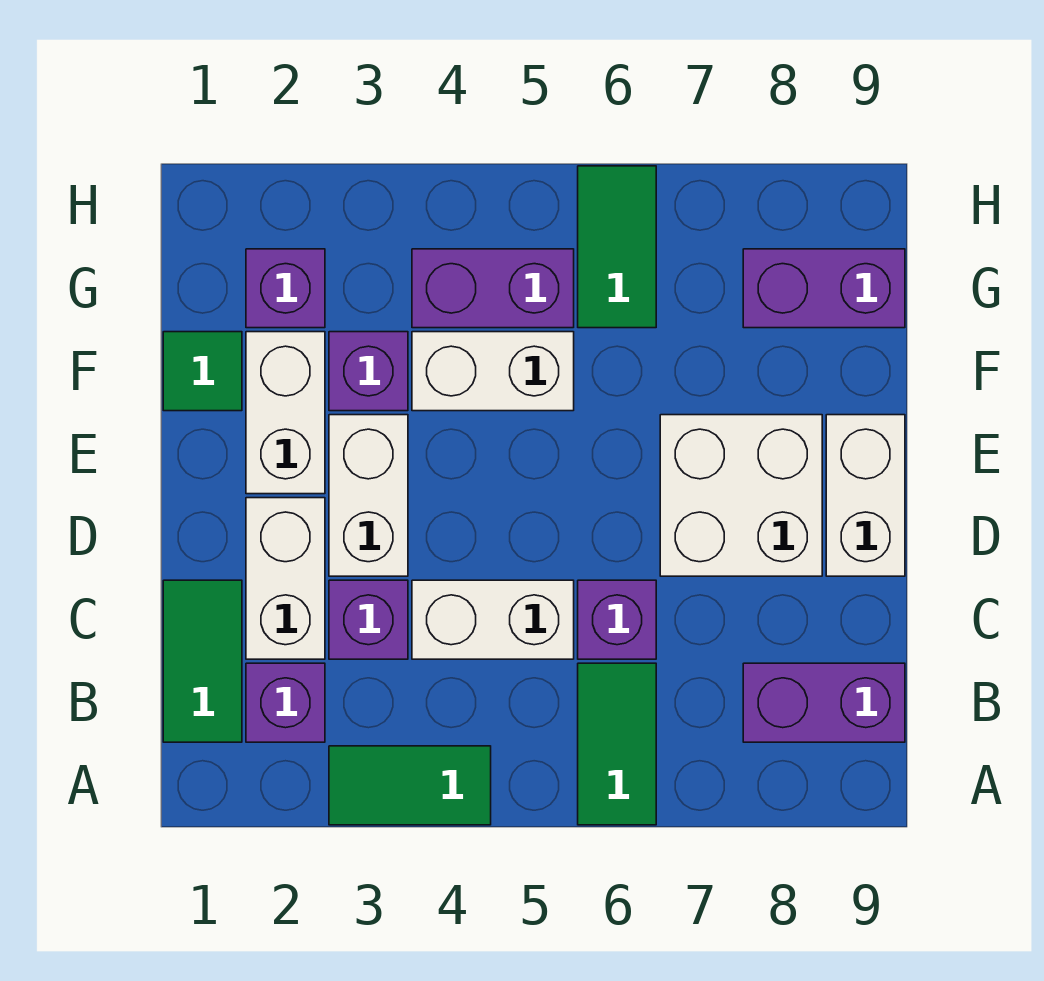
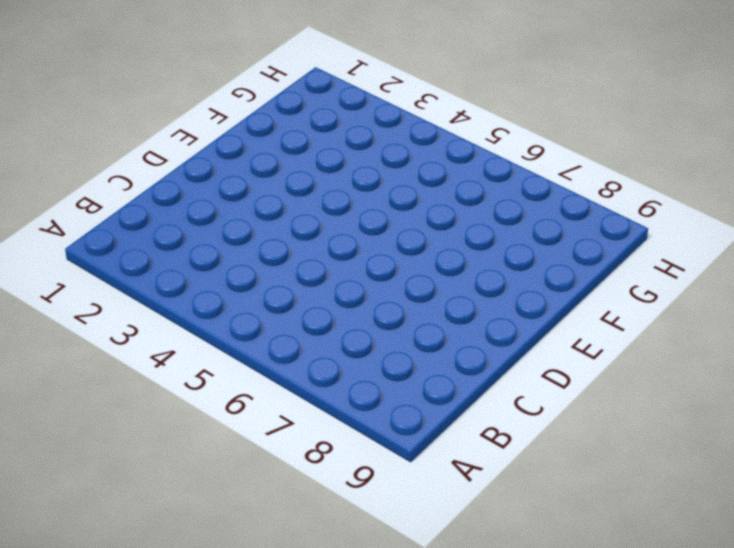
none -> green tile A3:A4 level 1
none -> green tile A6:B6 level 1
none -> green tile B1:C1 level 1

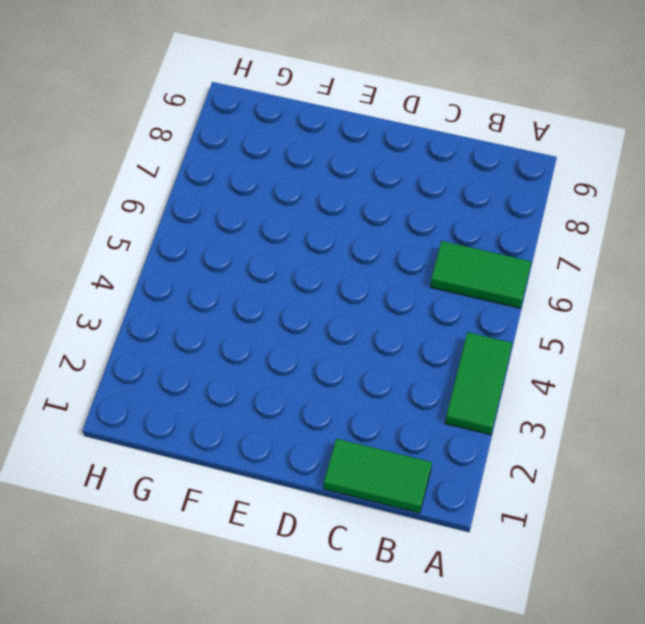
none -> purple brick B2 level 1
none -> purple brick B8:B9 level 1
none -> white brick C2:D2 level 1

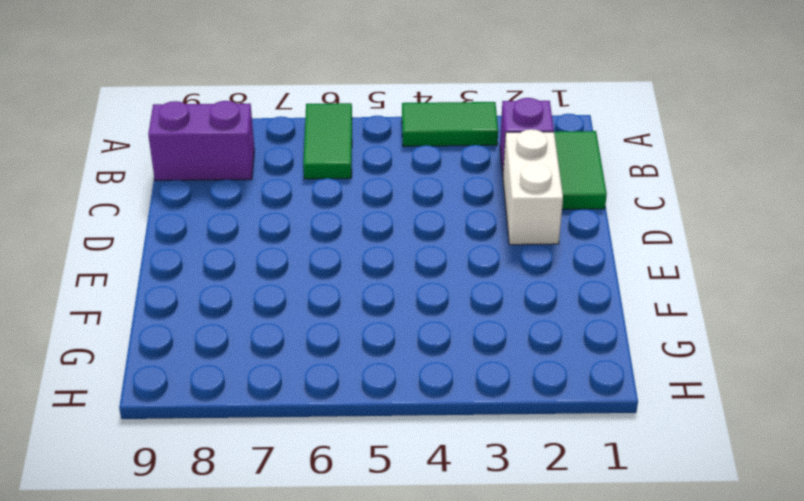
none -> purple brick C3 level 1
none -> white brick C4:C5 level 1
none -> purple brick C6 level 1

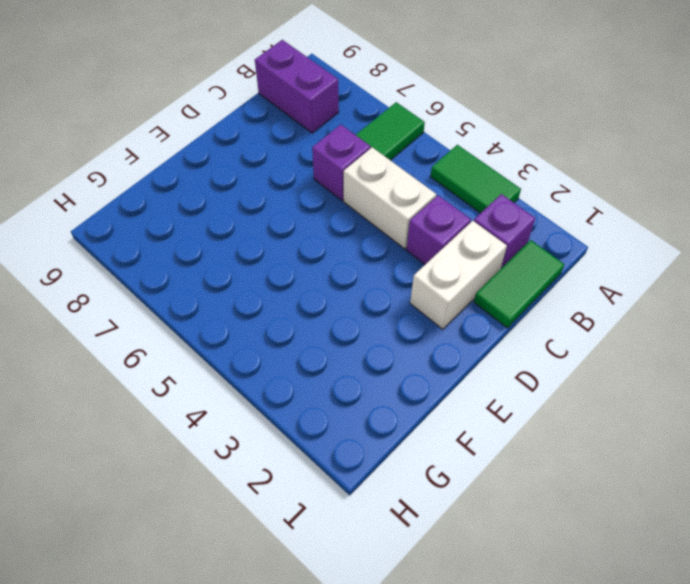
none -> white brick D3:E3 level 1
none -> white brick D7:E8 level 1
none -> white brick D9:E9 level 1

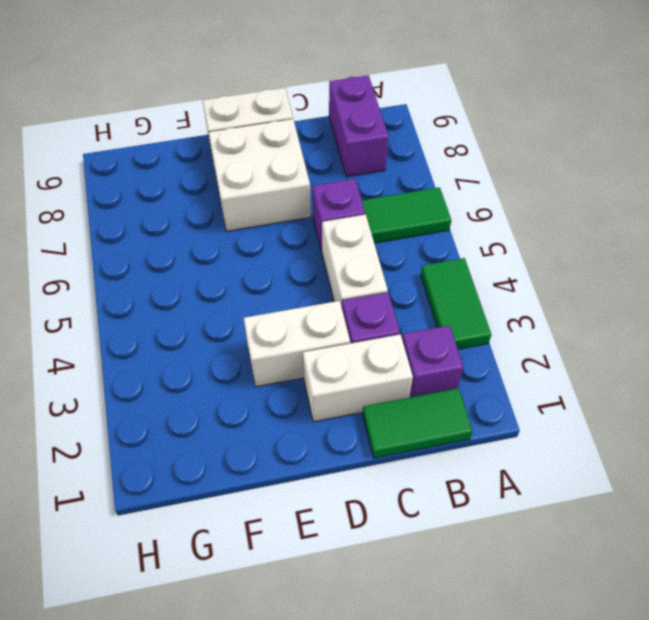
none -> white brick E2:F2 level 1
none -> green tile F1 level 1
none -> purple brick F3 level 1

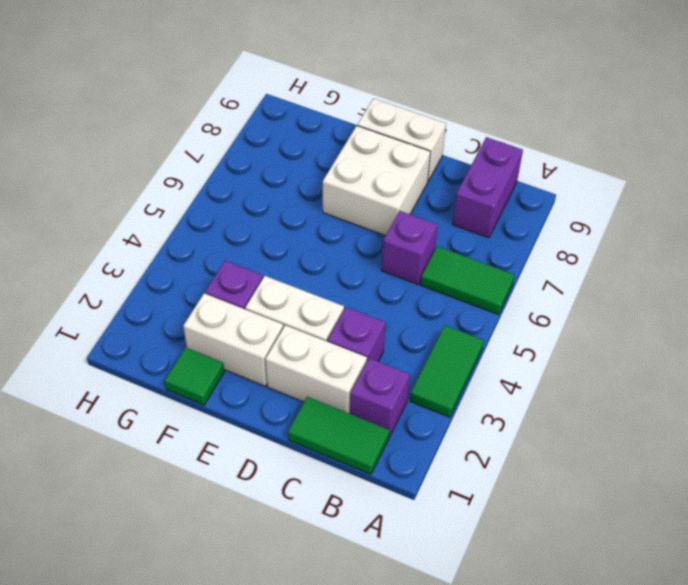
none -> white brick C4:C5 level 1
none -> white brick F4:F5 level 1
none -> purple brick G2 level 1

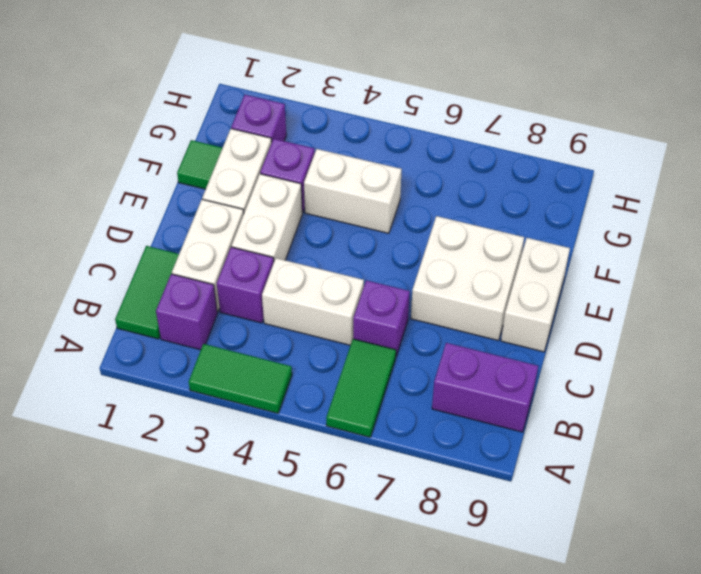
none -> purple brick G4:G5 level 1
none -> green tile G6:H6 level 1
none -> purple brick G8:G9 level 1

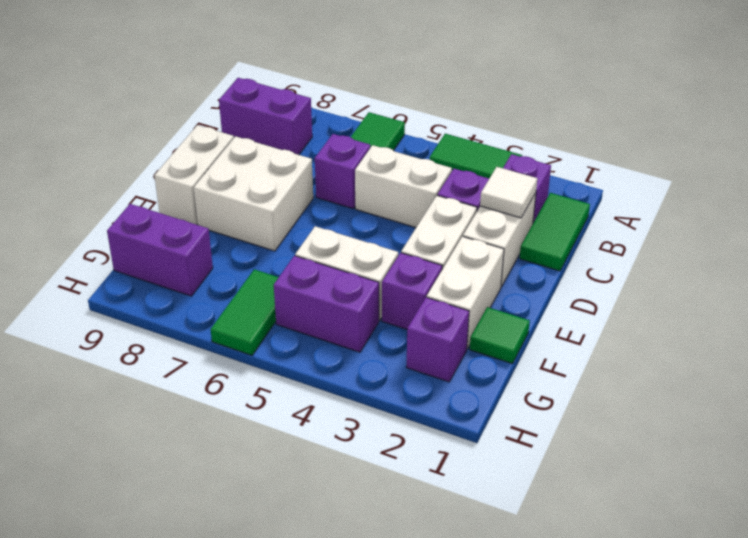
white tile C2 level 2 -> none

